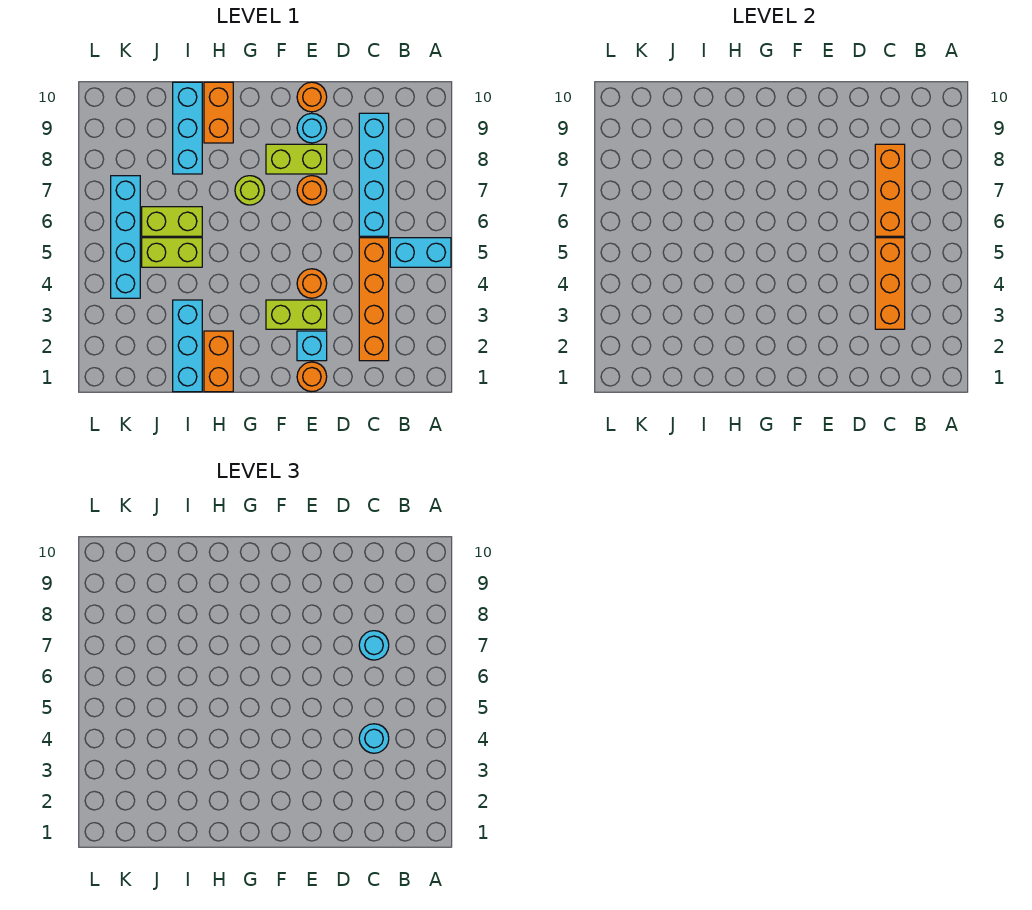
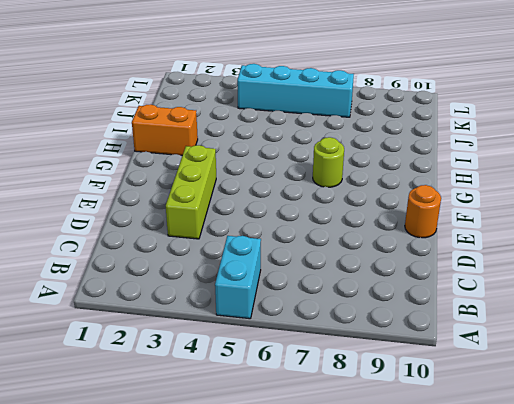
lime brick D3:F3 level 1 -> lime brick E3:F3 level 1
none -> orange brick C2:C5 level 1
none -> cyan brick C6:C9 level 1
none -> orange round brick E1 level 1

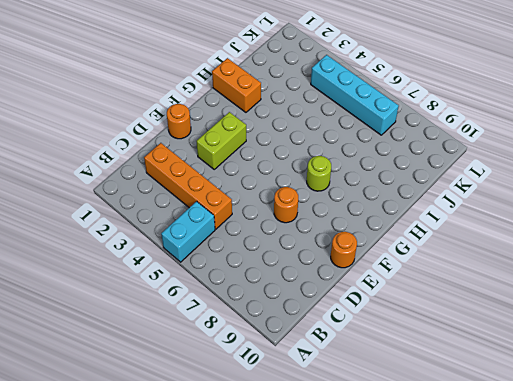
none -> cyan brick C6:C9 level 1
none -> cyan brick E2 level 1
none -> orange round brick E4 level 1

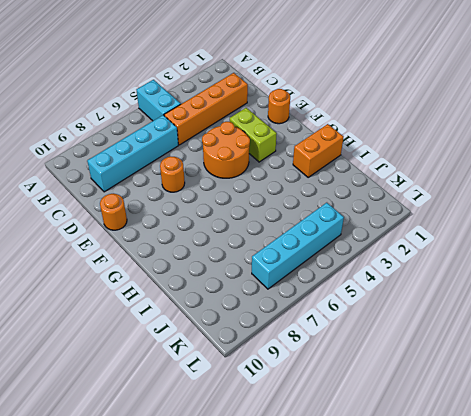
orange round brick E4:F5 level 1 -> orange round brick E4 level 1
none -> cyan brick E2 level 1
none -> lime brick E8:F8 level 1
none -> cyan round brick E9 level 1

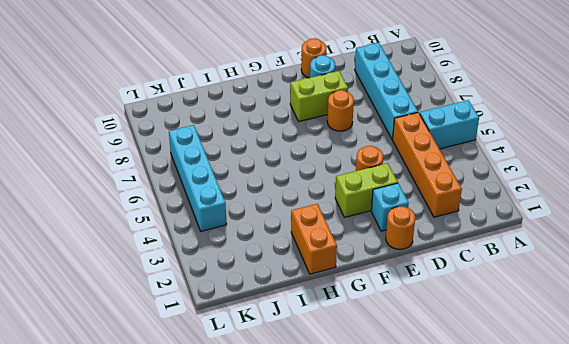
none -> lime round brick G7 level 1
none -> orange brick H9:H10 level 1
none -> cyan brick I1:I3 level 1

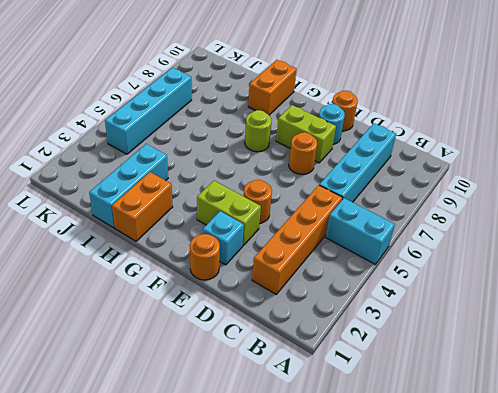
none -> lime brick I5:J5 level 1
none -> lime brick I6:J6 level 1
none -> cyan brick I8:I10 level 1

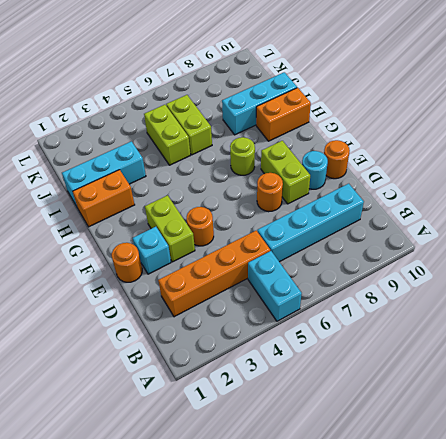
none -> cyan brick K4:K7 level 1
none -> orange brick C3:C5 level 2
none -> orange brick C6:C8 level 2

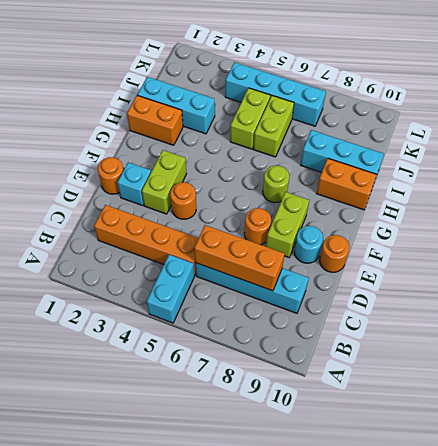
none -> orange brick C3:C5 level 2
none -> cyan round brick C4 level 3
none -> cyan round brick C7 level 3

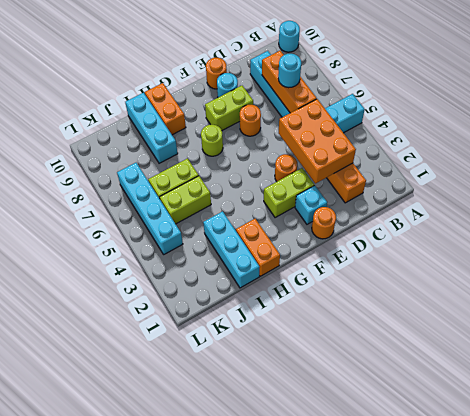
cyan round brick A10 level 1 -> cyan round brick C4 level 3
orange brick C3:D5 level 2 -> orange brick C3:C5 level 2

